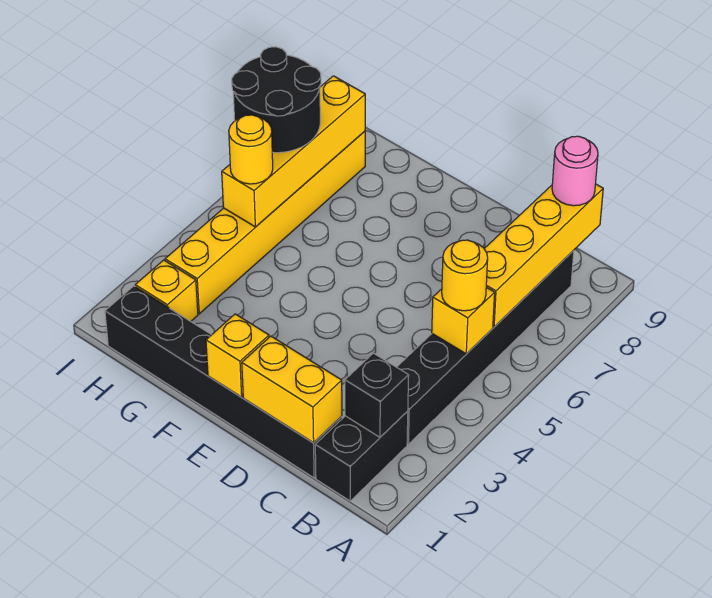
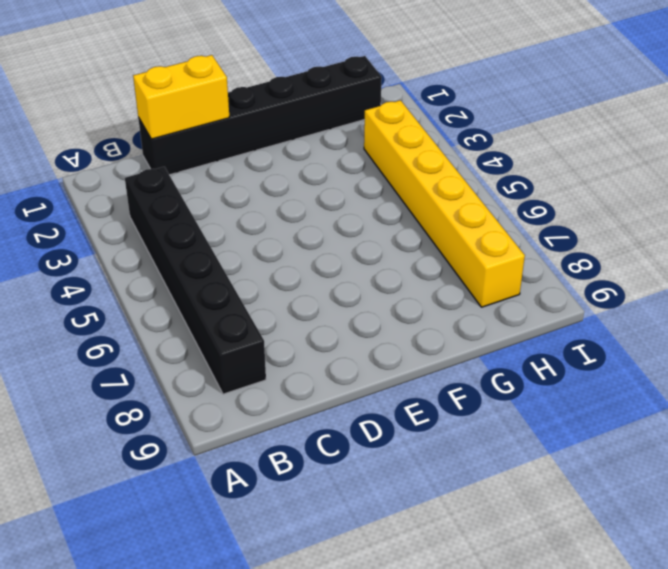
none -> black brick B1:B2 level 1
none -> yellow brick H2 level 1
none -> black brick B2 level 2

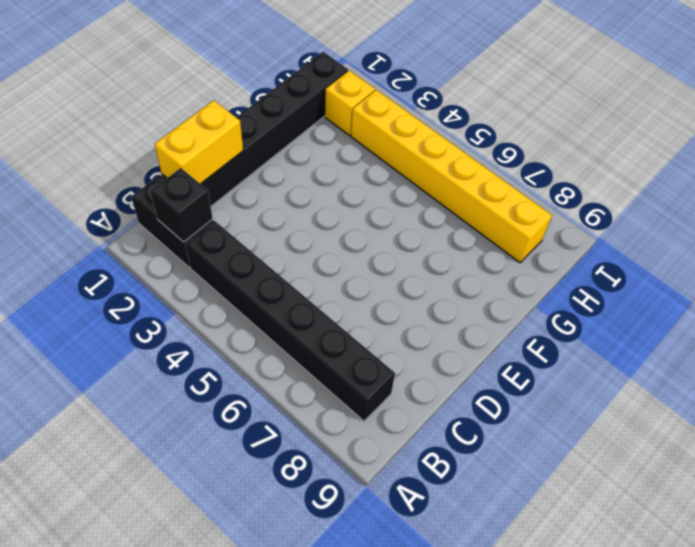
none -> yellow brick B5 level 2
none -> yellow brick B6:B9 level 2
none -> yellow brick E1 level 2

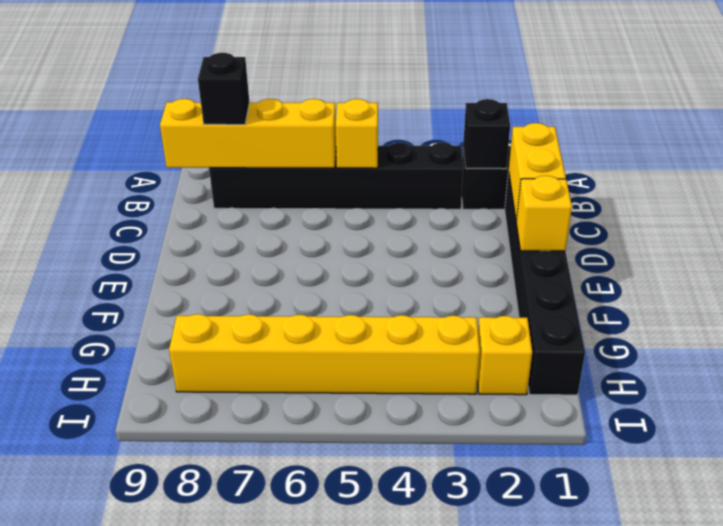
black brick B8 level 3 -> none
none -> yellow brick H5:H8 level 2
none -> yellow round brick B5 level 3
none -> pink round brick B9 level 3

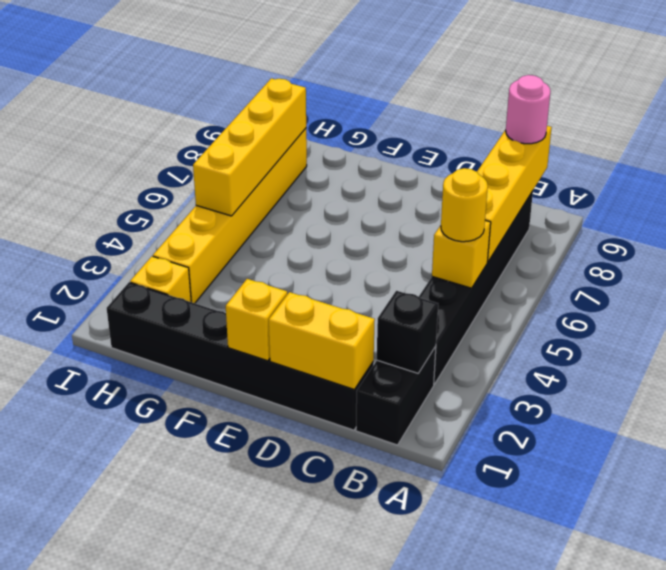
none -> yellow round brick H5 level 3
none -> black round brick H6:I7 level 3

